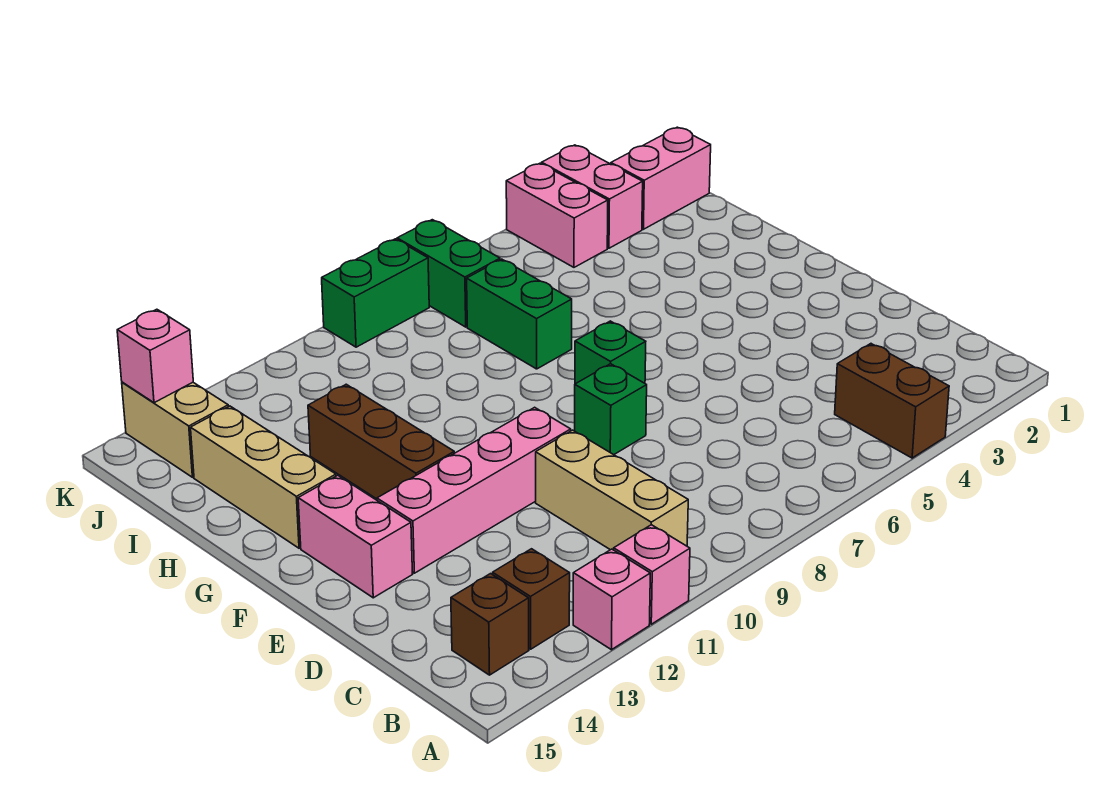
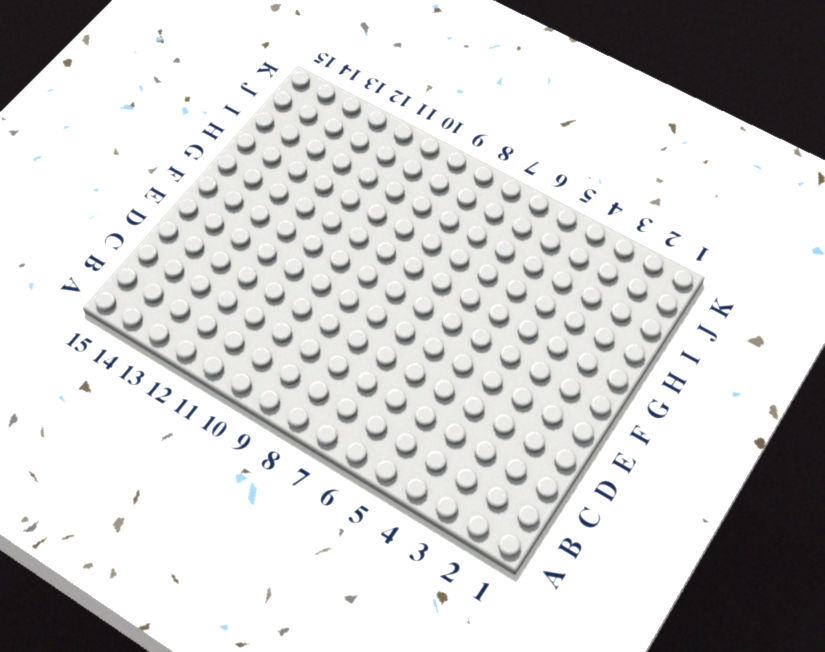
none -> brown brick A4:B4 level 1
none -> pink brick A11 level 1
none -> pink brick A12 level 1

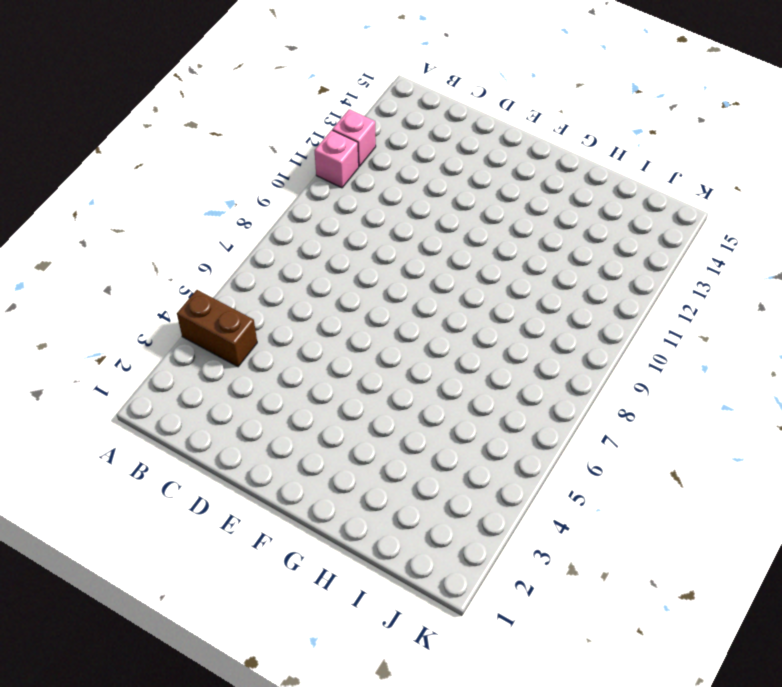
none -> tan brick B10:D10 level 1
none -> brown brick B13 level 1
none -> brown brick B14 level 1

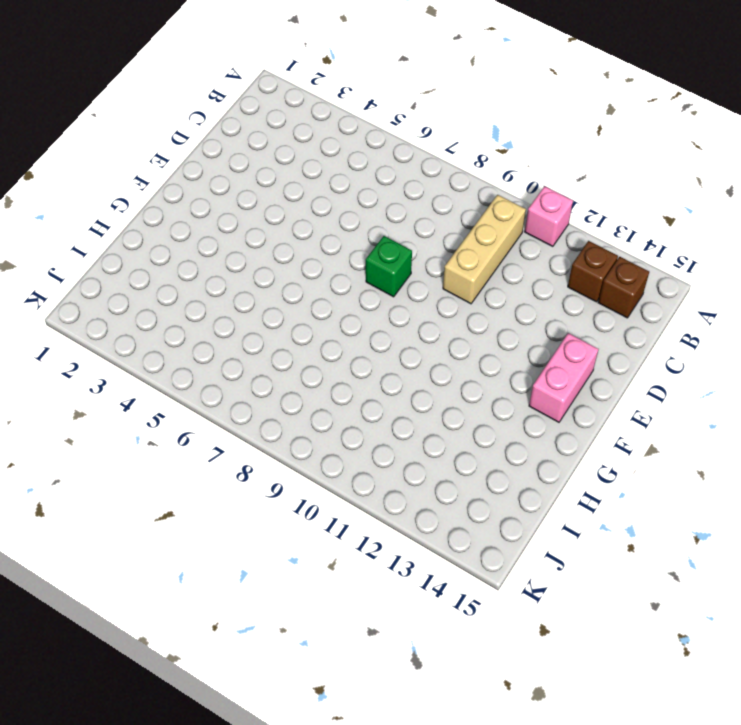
none -> brown brick A4:B4 level 1
none -> pink brick A12 level 1
none -> pink brick E10:E13 level 1

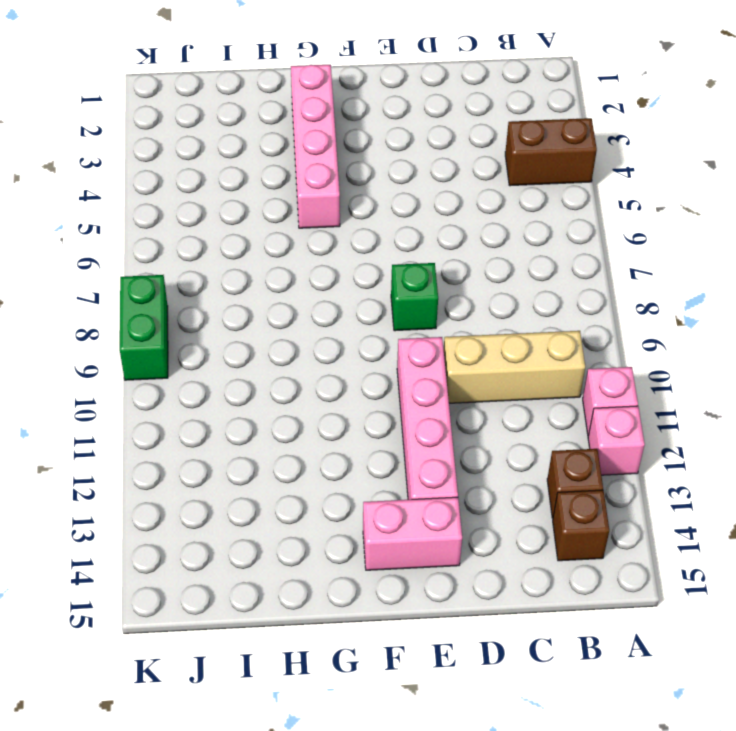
pink brick G2:G5 level 1 -> none
none -> green brick F7 level 1
none -> brown brick F12:H12 level 1
none -> tan brick G14:I14 level 1

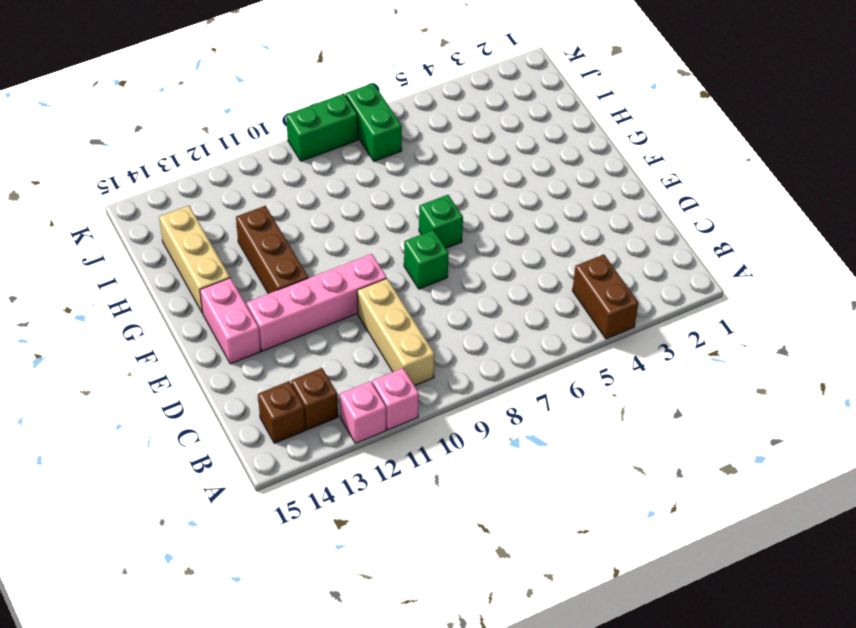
none -> green brick H7:I7 level 1
none -> pink brick J1:J2 level 1
none -> pink brick J3:K3 level 1

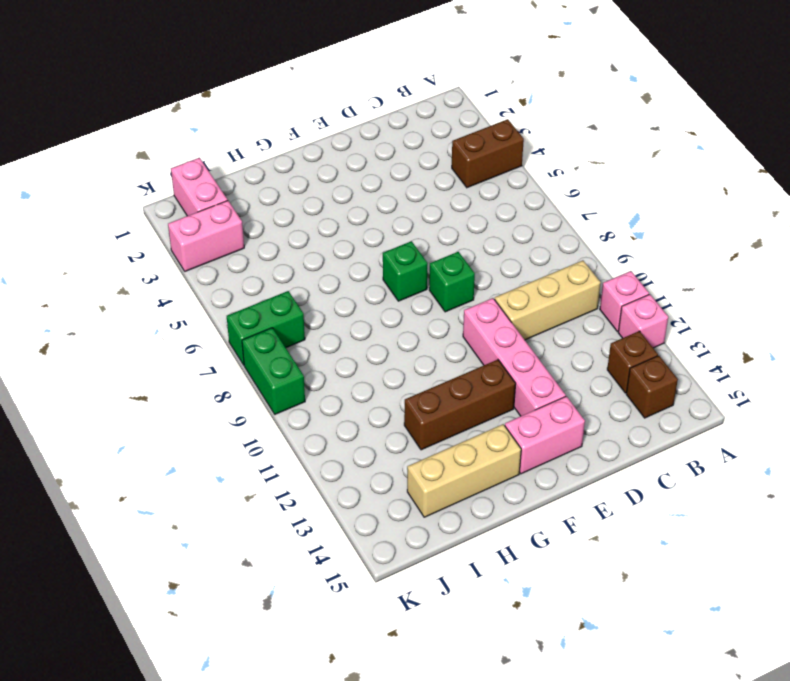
none -> green brick H7:I7 level 1
none -> pink brick J4:K4 level 1
none -> tan brick J14:K14 level 1

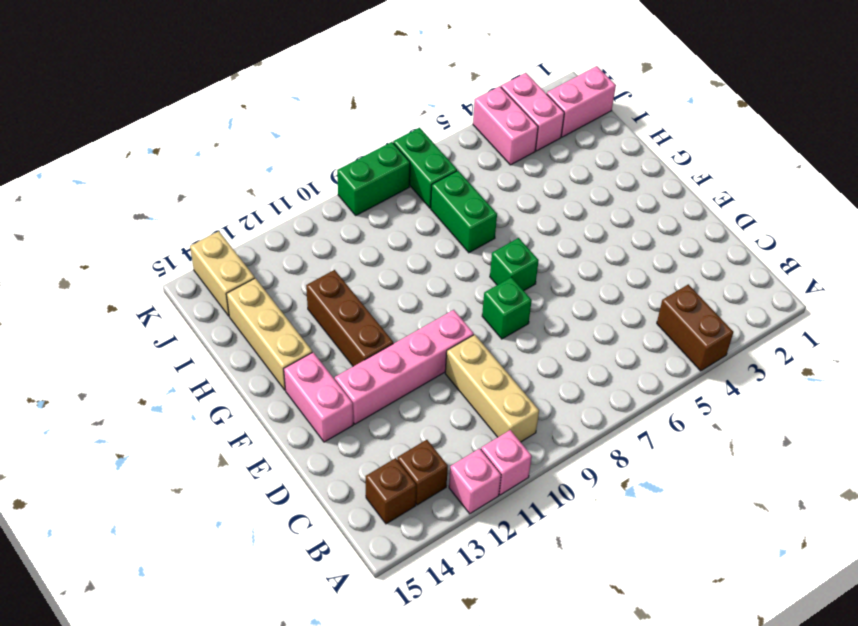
none -> pink brick K14 level 2

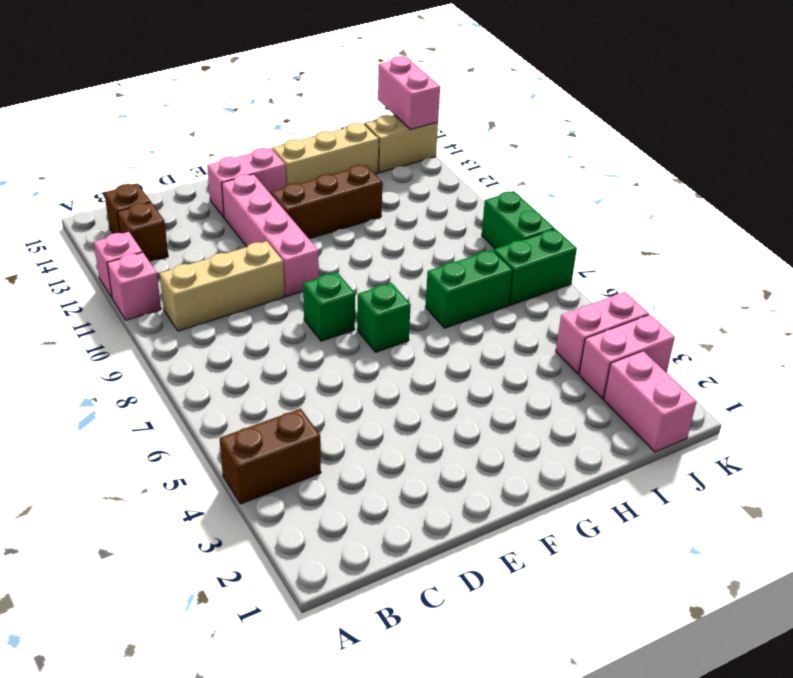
pink brick K14:K15 level 2 -> pink brick K14 level 2

